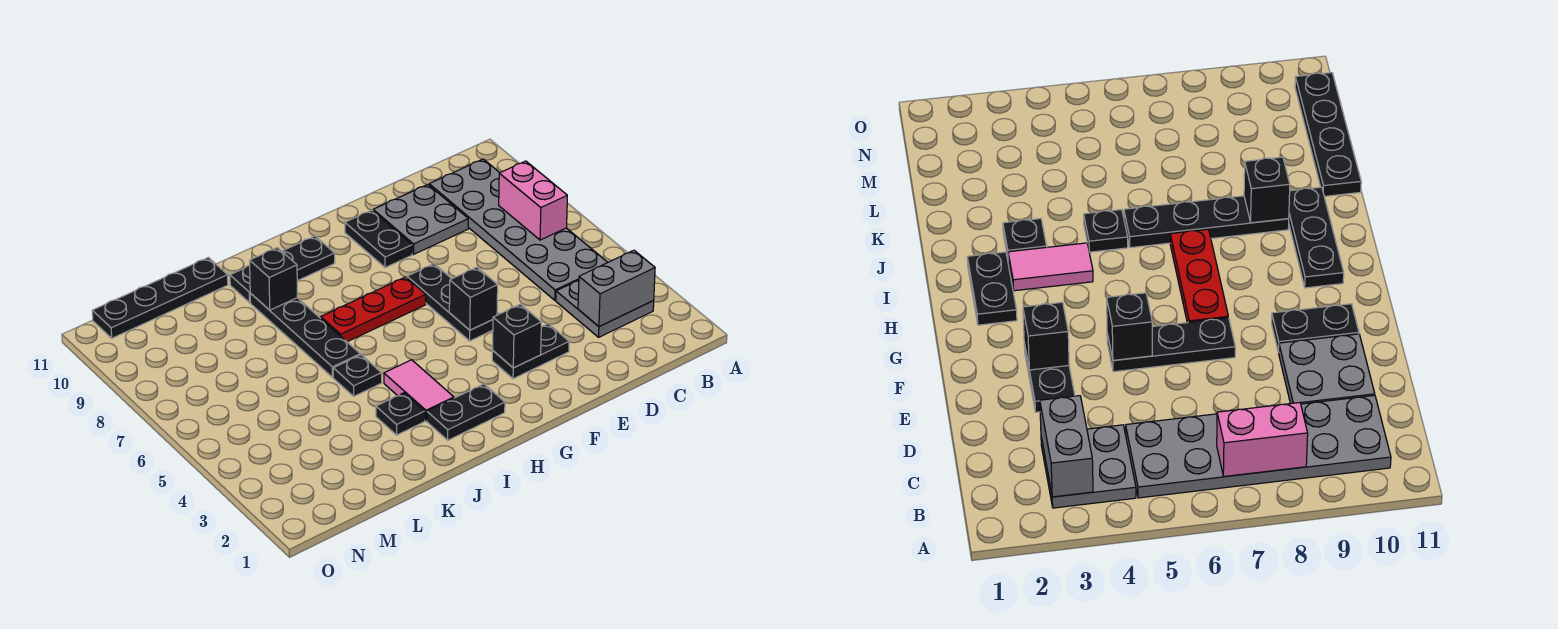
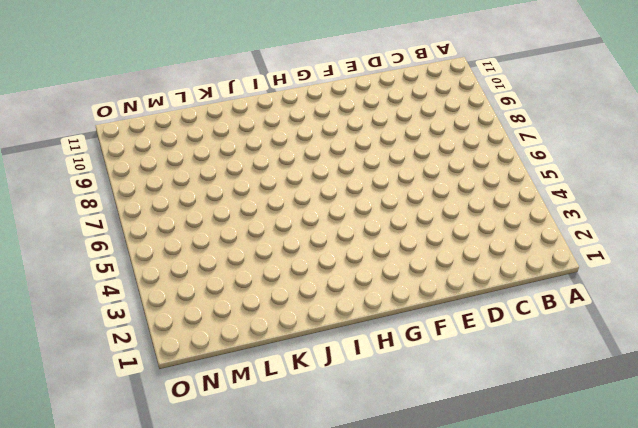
none -> grey plate B3:C4 level 1
none -> grey plate B5:C10 level 1
none -> grey plate D9:E10 level 1

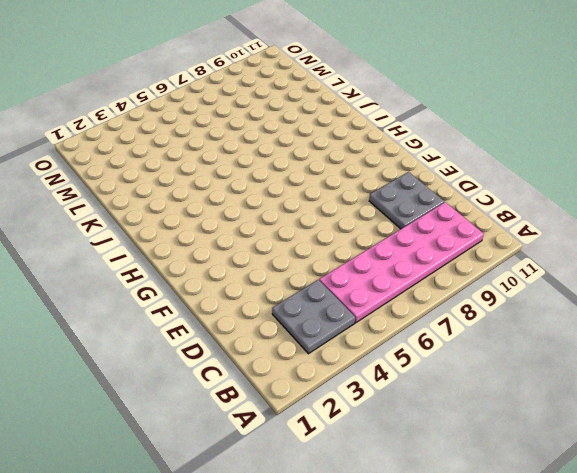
pink plate B5:C10 level 1 -> grey plate B5:C10 level 1
none -> black plate E3:F3 level 1
none -> black plate F5:F7 level 1
none -> black plate F9:F10 level 1

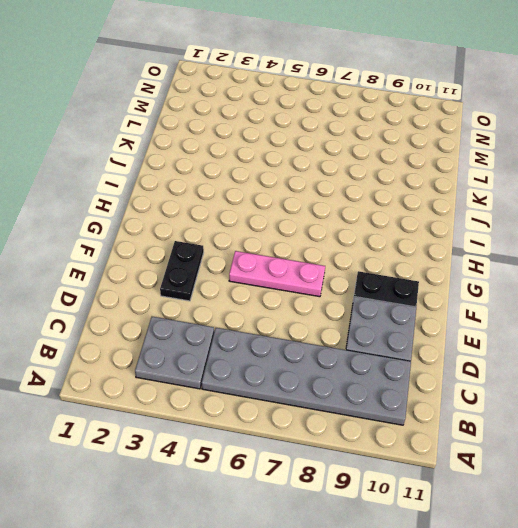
pink plate F5:F7 level 1 -> black plate F5:F7 level 1
none -> red plate G7:I7 level 1
none -> black plate H2:I2 level 1
none -> black plate H10:J10 level 1

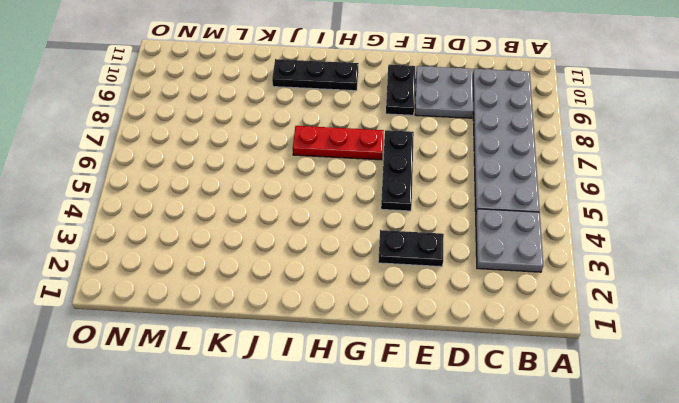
none -> black plate H2:I2 level 1
none -> pink tile I3:I4 level 1
none -> black plate J3 level 1

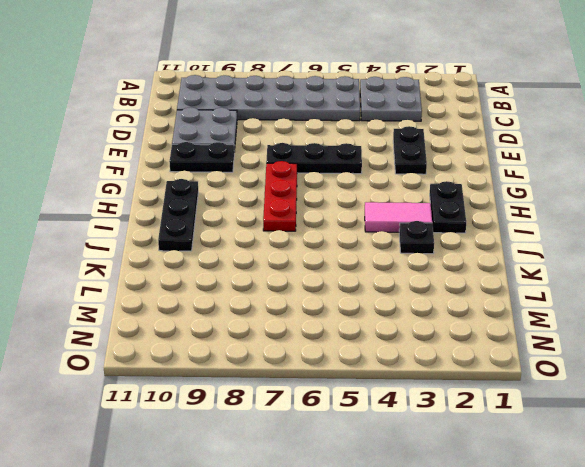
none -> black plate J5 level 1
none -> black plate J6:J9 level 1
none -> black plate K11:N11 level 1

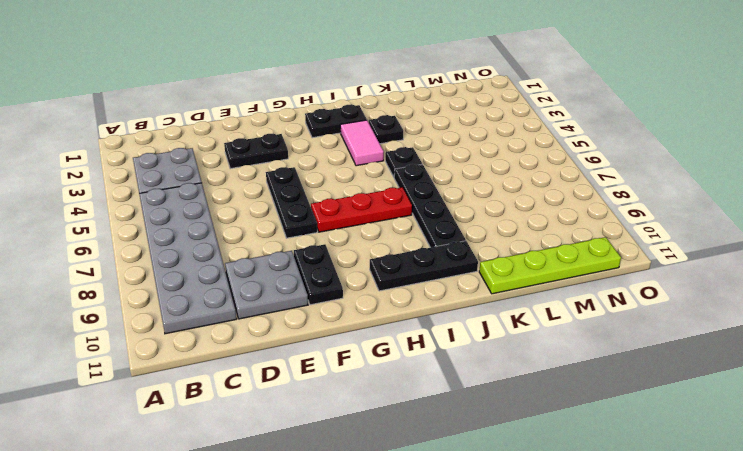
lime plate K11:N11 level 1 -> black plate K11:N11 level 1
none -> grey brick B3:C3 level 2
none -> pink brick B7:B8 level 2
none -> black brick F3 level 2

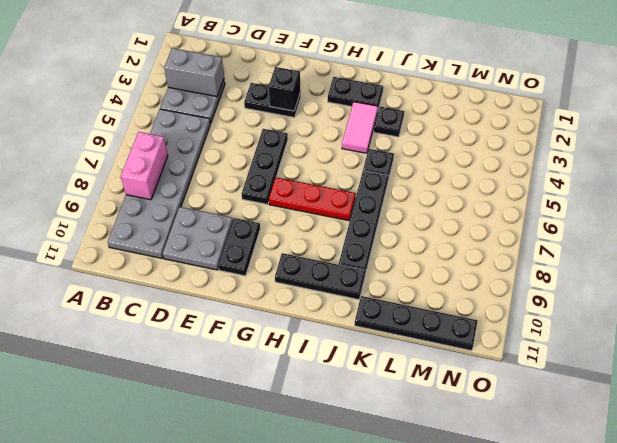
none -> black brick F5 level 2
none -> black brick J9 level 2

